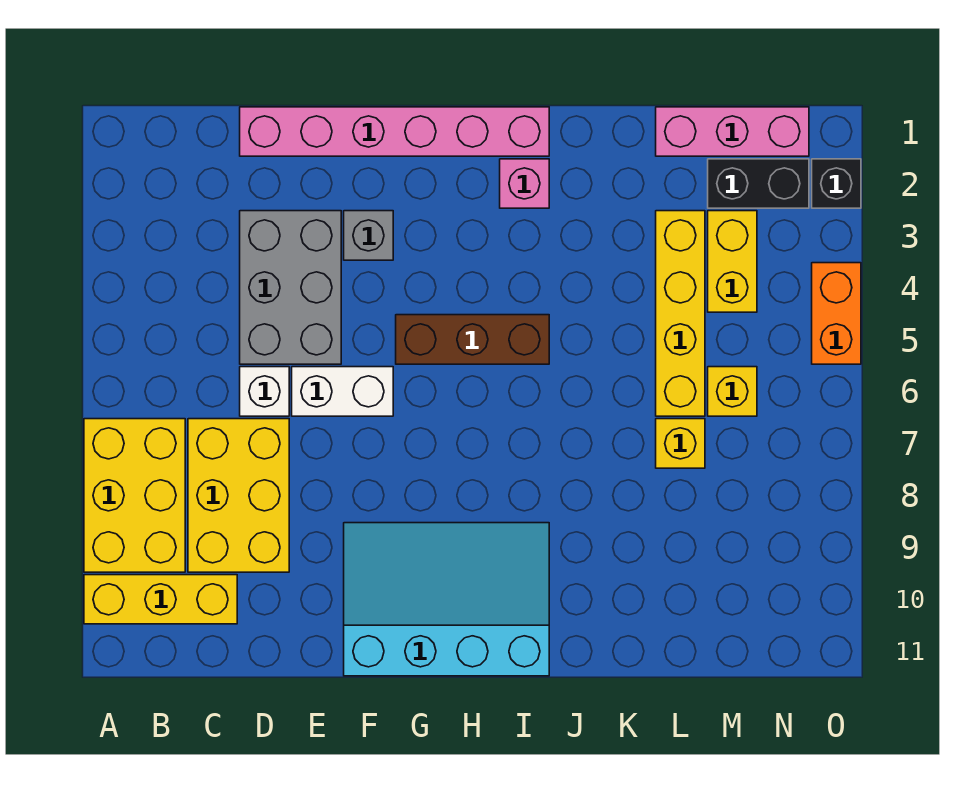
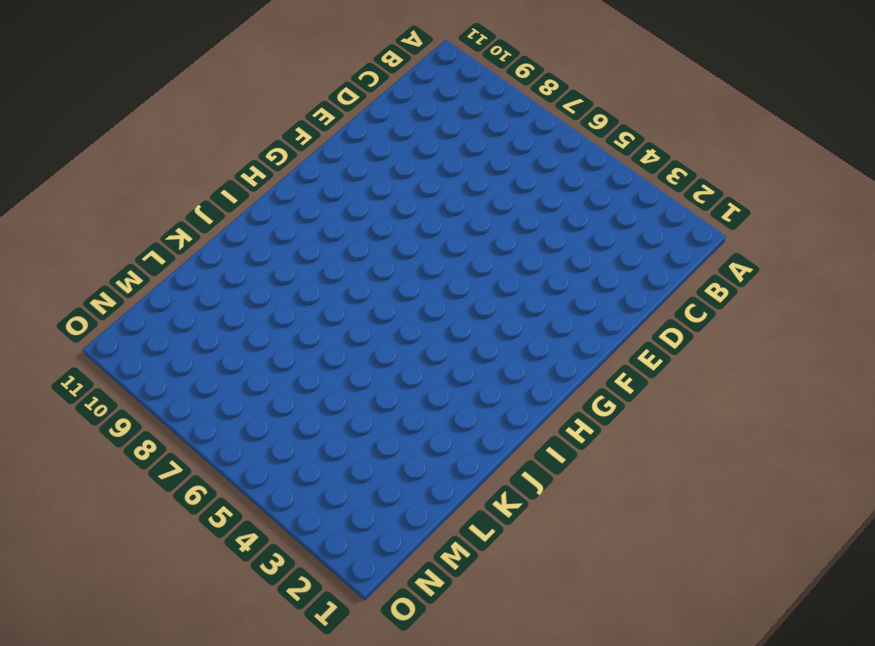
none -> yellow brick A7:B9 level 1
none -> yellow brick A10:C10 level 1
none -> yellow brick C7:D9 level 1

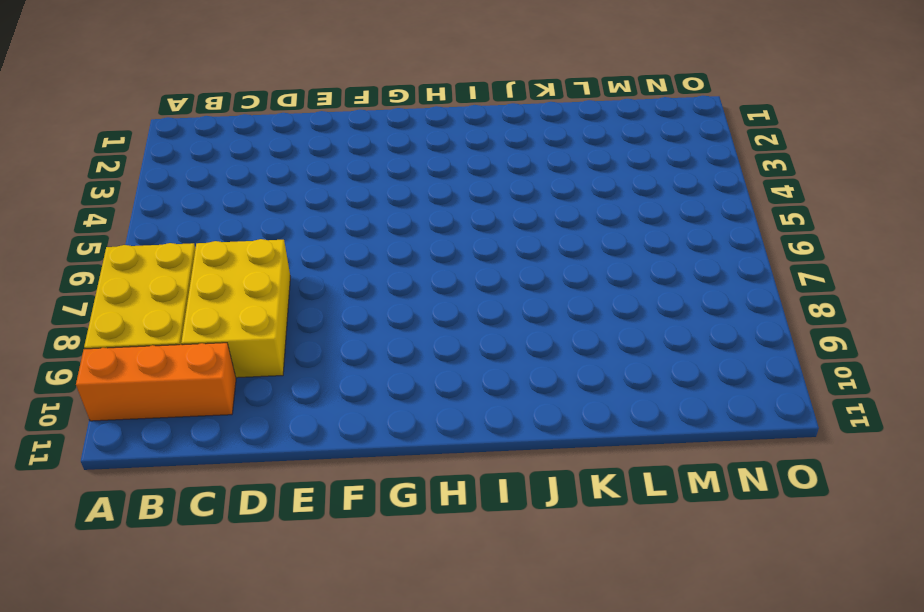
orange brick A10:C10 level 1 -> yellow brick A10:C10 level 1
none -> pink brick D1:I1 level 1
none -> grey brick D3:E5 level 1
none -> white brick D6 level 1

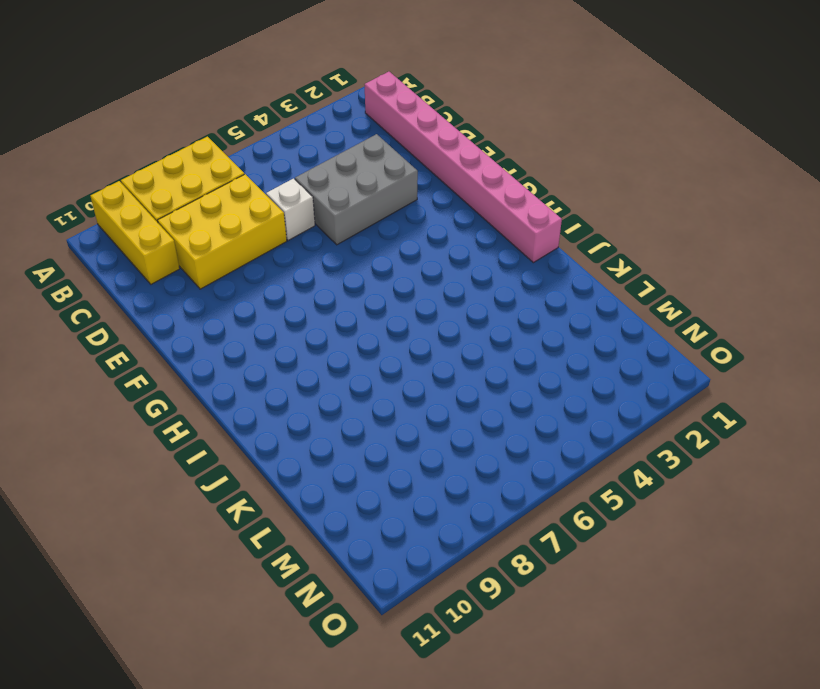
pink brick B1:I1 level 1 -> pink brick D1:I1 level 1
none -> white brick E6:F6 level 1
none -> grey brick F3 level 1
none -> cyan slope F9:I11 level 1 top 11

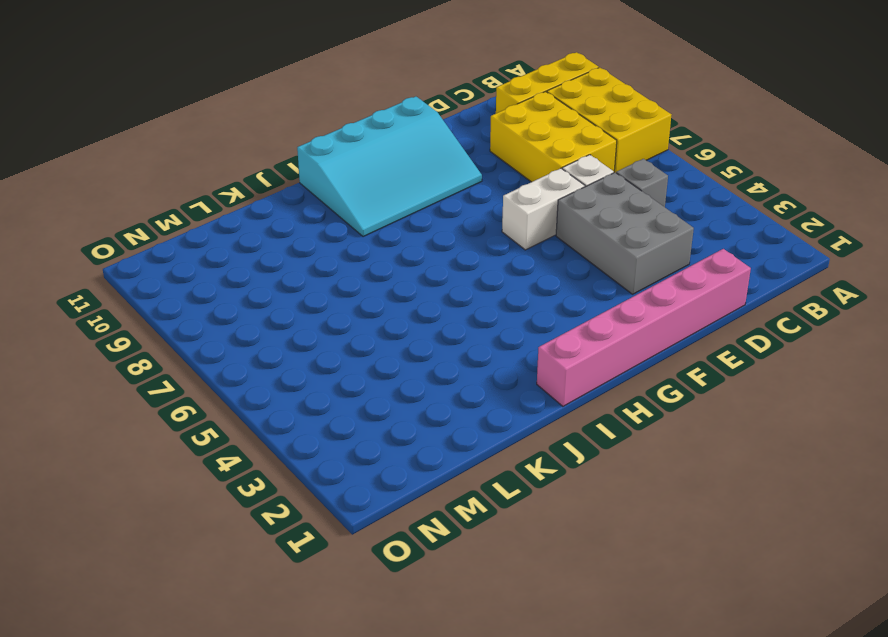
grey brick C5 level 1 -> grey brick F3 level 1
none -> brown brick G5:I5 level 1
none -> pink brick I2 level 1
none -> pink brick L1:N1 level 1

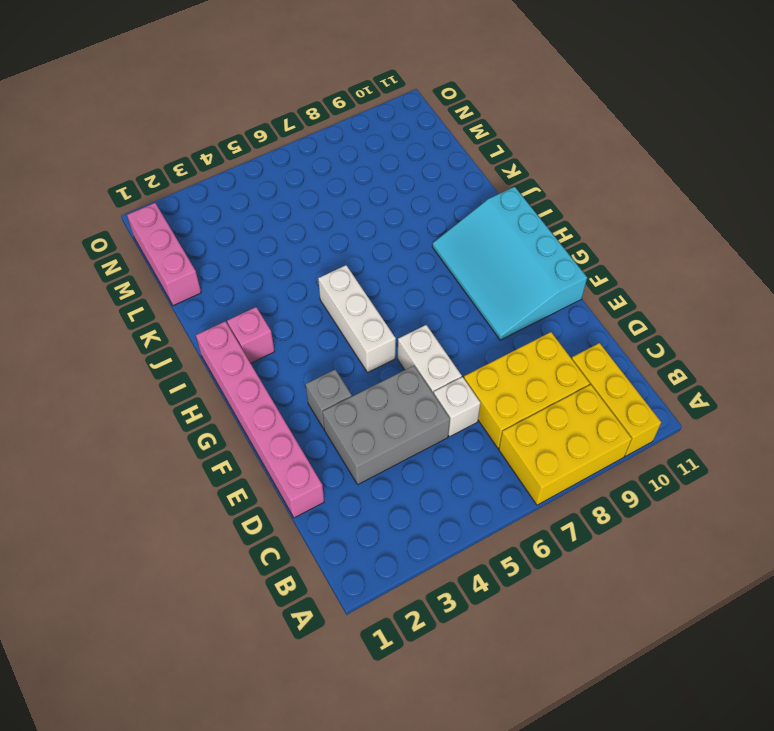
white brick G5:I5 level 1 -> brown brick G5:I5 level 1
none -> yellow brick L3:L6 level 1
none -> yellow brick L7 level 1
none -> black brick M2:N2 level 1

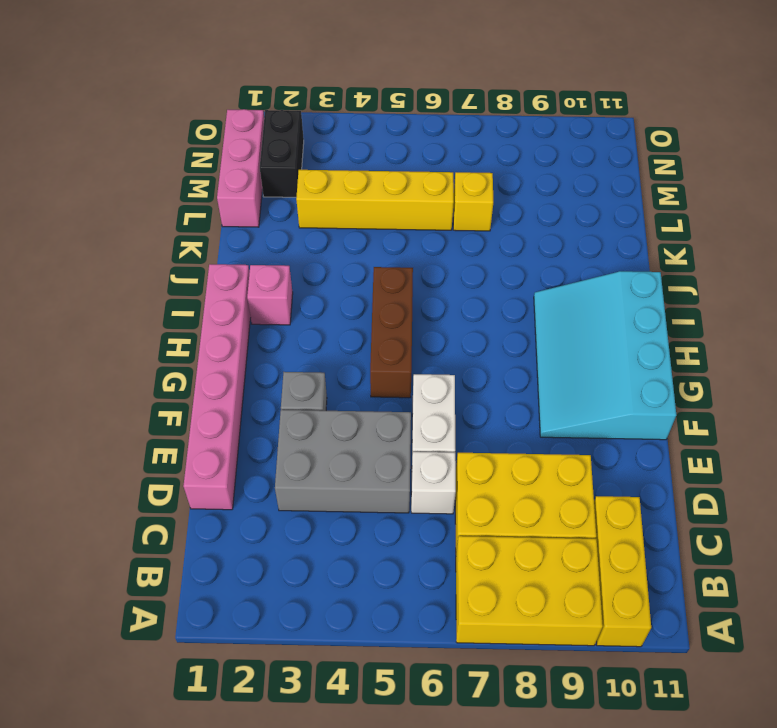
none -> yellow brick M3:M4 level 1
none -> yellow brick M6 level 1
none -> black brick O2 level 1

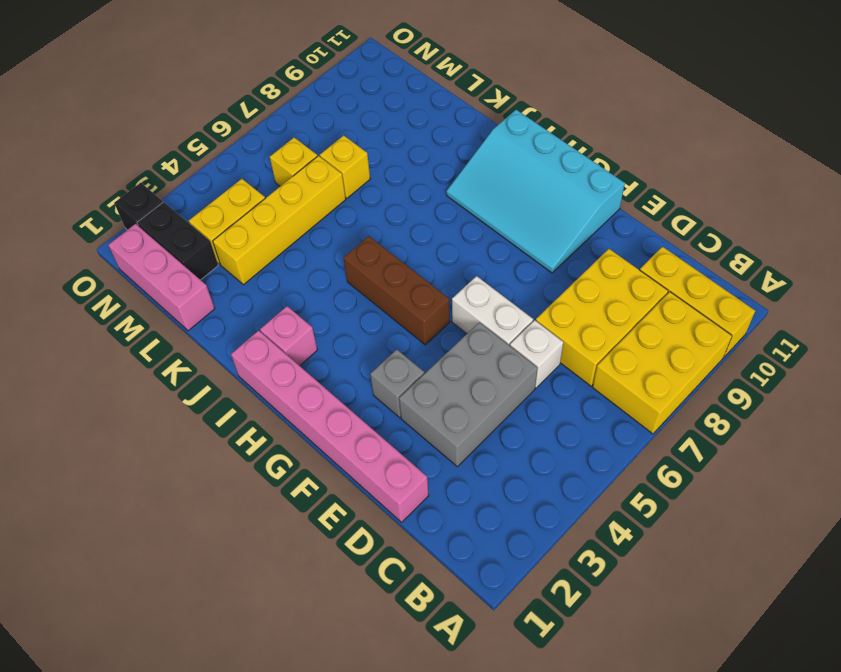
none -> orange brick O4:O5 level 1

